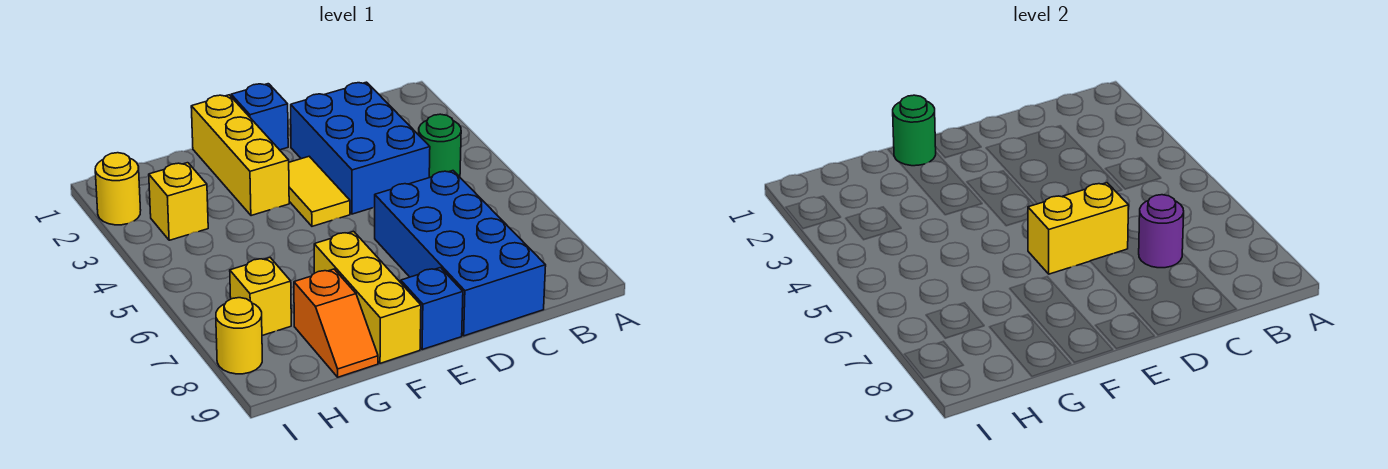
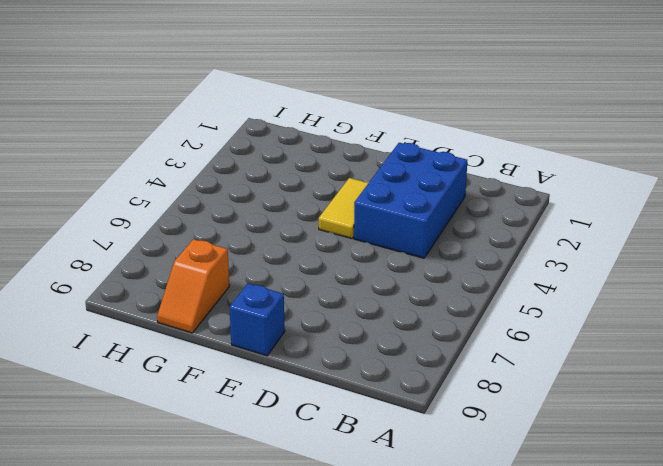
none -> green round brick B4 level 1
none -> blue brick C6:D9 level 1
none -> blue brick E1 level 1

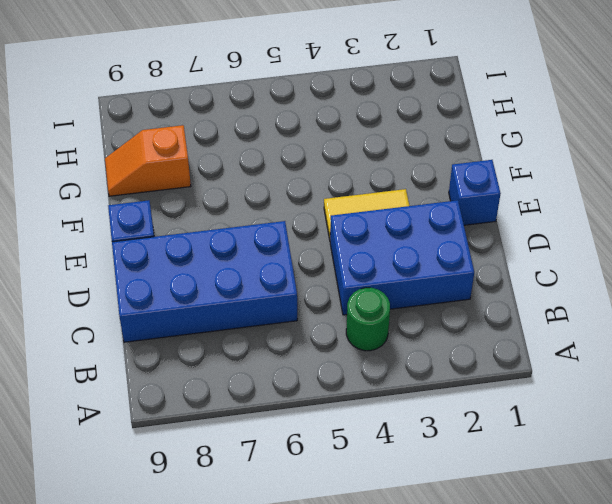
none -> yellow brick F1:F3 level 1
none -> yellow brick F7:F9 level 1
none -> yellow brick H3 level 1

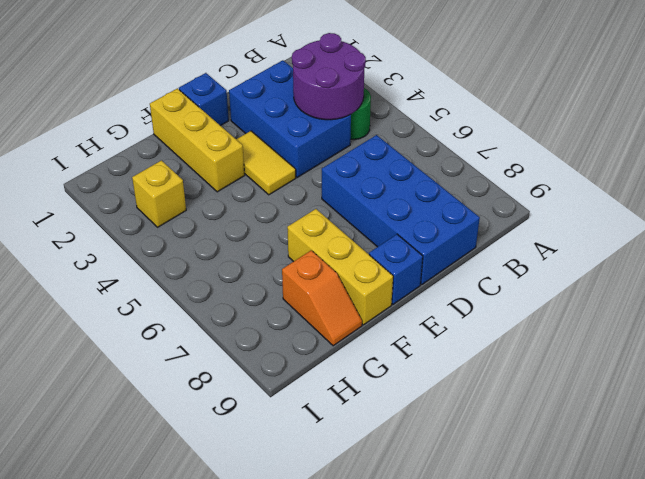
purple round brick B3:C4 level 2 -> none
none -> yellow brick H7 level 1
none -> yellow round brick I2 level 1
none -> yellow round brick I8 level 1

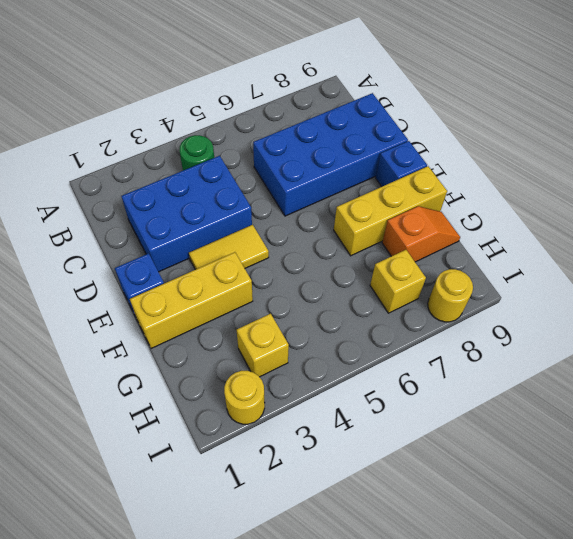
none -> purple round brick C7 level 2
none -> yellow brick D6:E6 level 2
none -> green round brick F1 level 2

